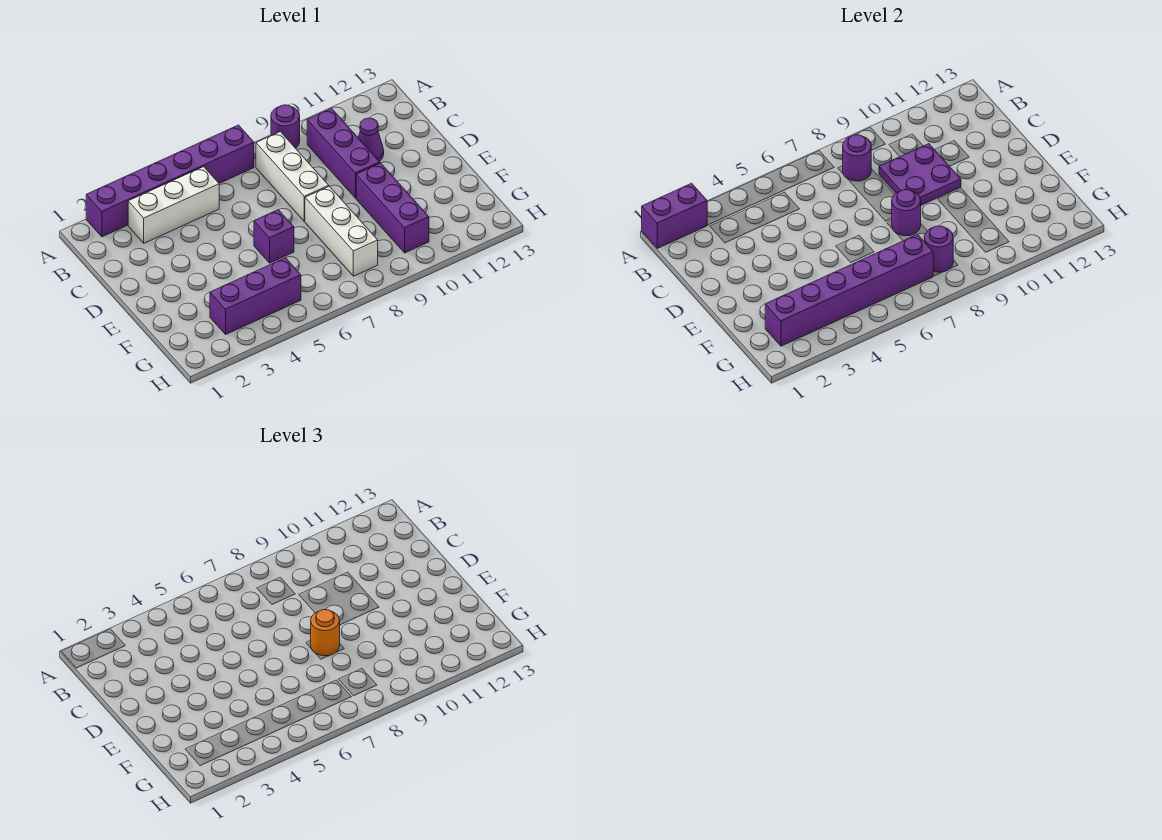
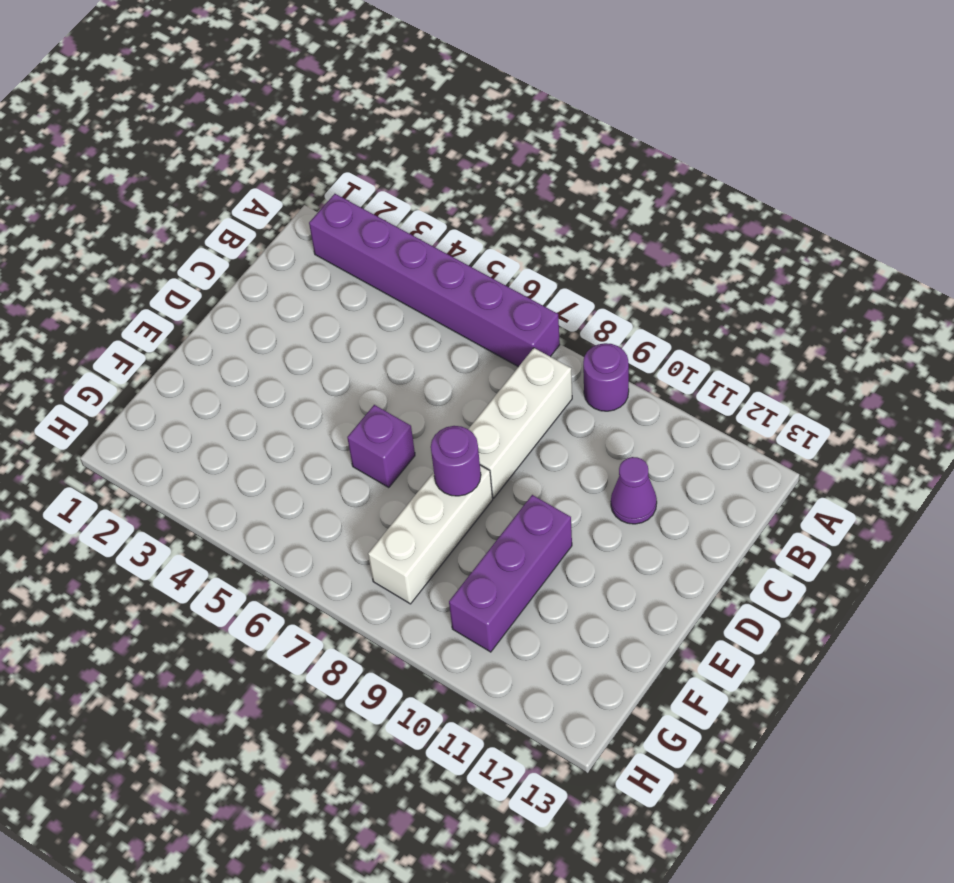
none -> white brick B3:B5 level 1
none -> purple brick B10:D10 level 1
none -> purple brick G3:G5 level 1

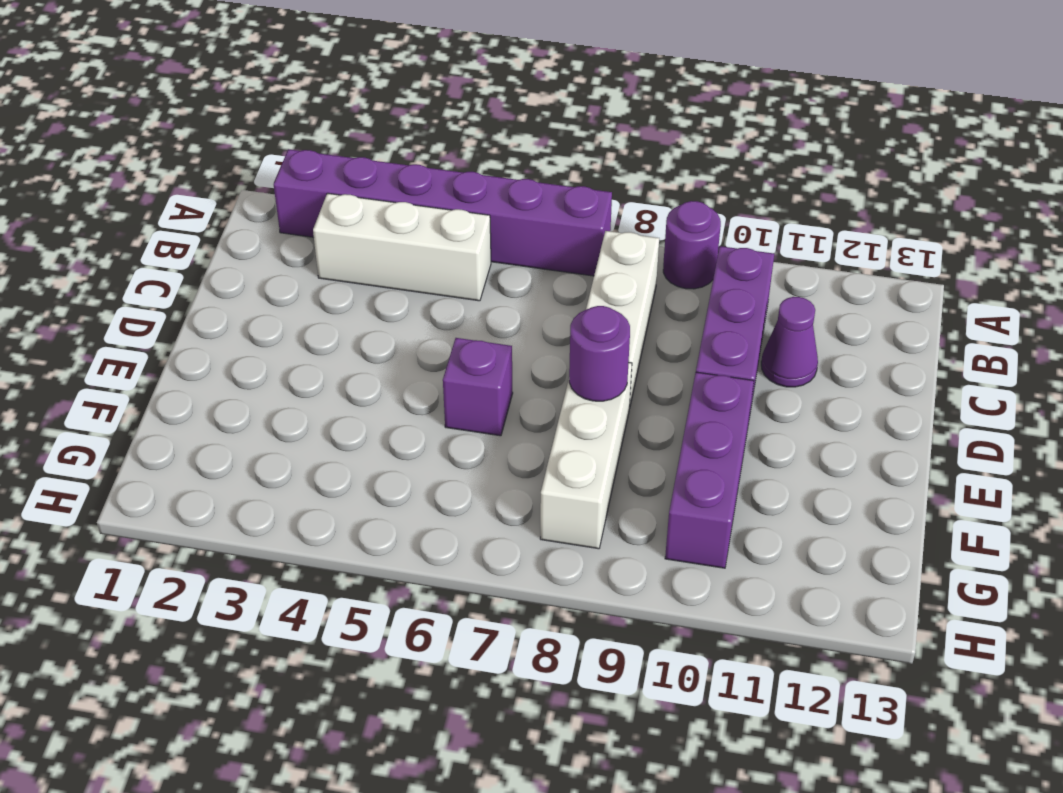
none -> purple brick G3:G5 level 1
none -> purple brick A1:A2 level 2
none -> purple round brick B8 level 2

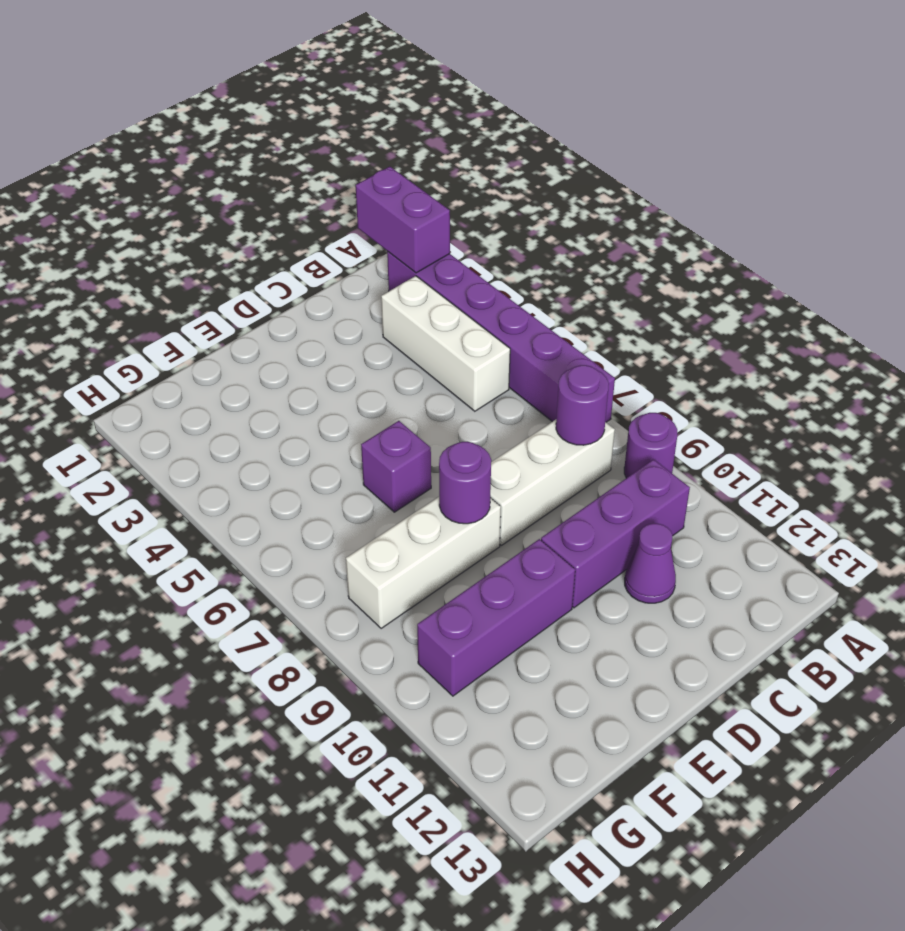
none -> purple brick G3:G5 level 1
none -> purple plate C9:D10 level 2
none -> purple brick G2:G7 level 2

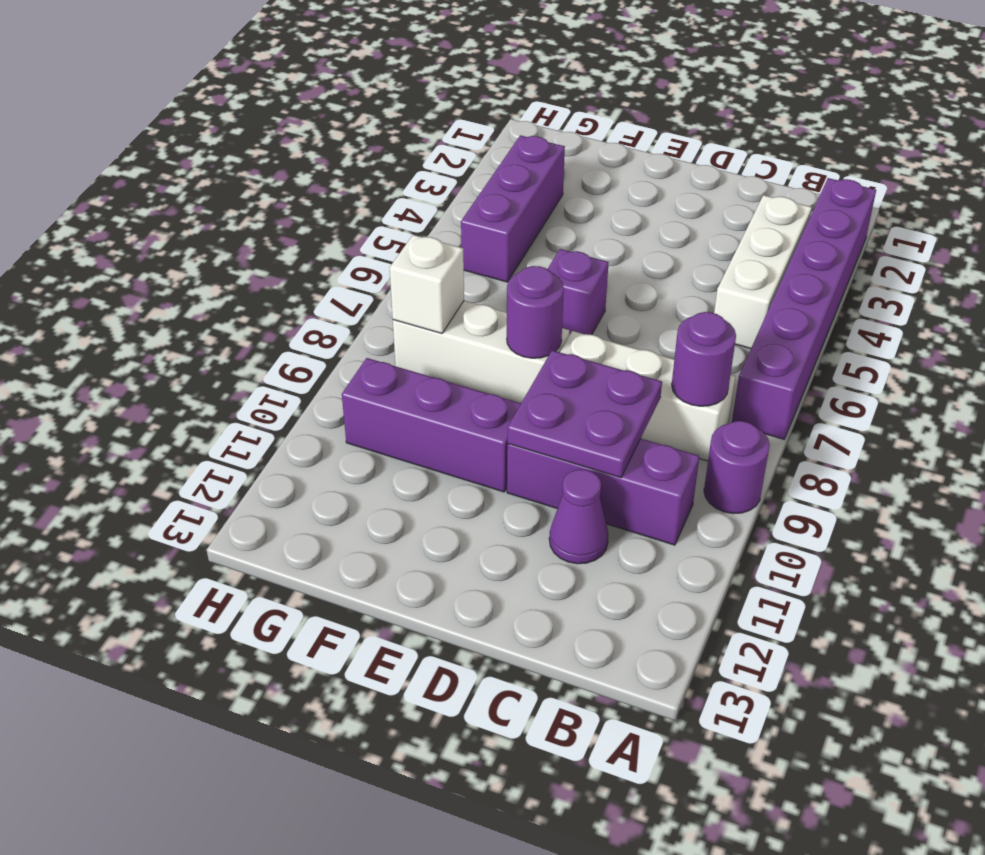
white brick G8 level 2 -> purple round brick G8 level 2
none -> purple brick A1:A2 level 2
none -> purple brick G2:G7 level 2
none -> orange round brick E8 level 3

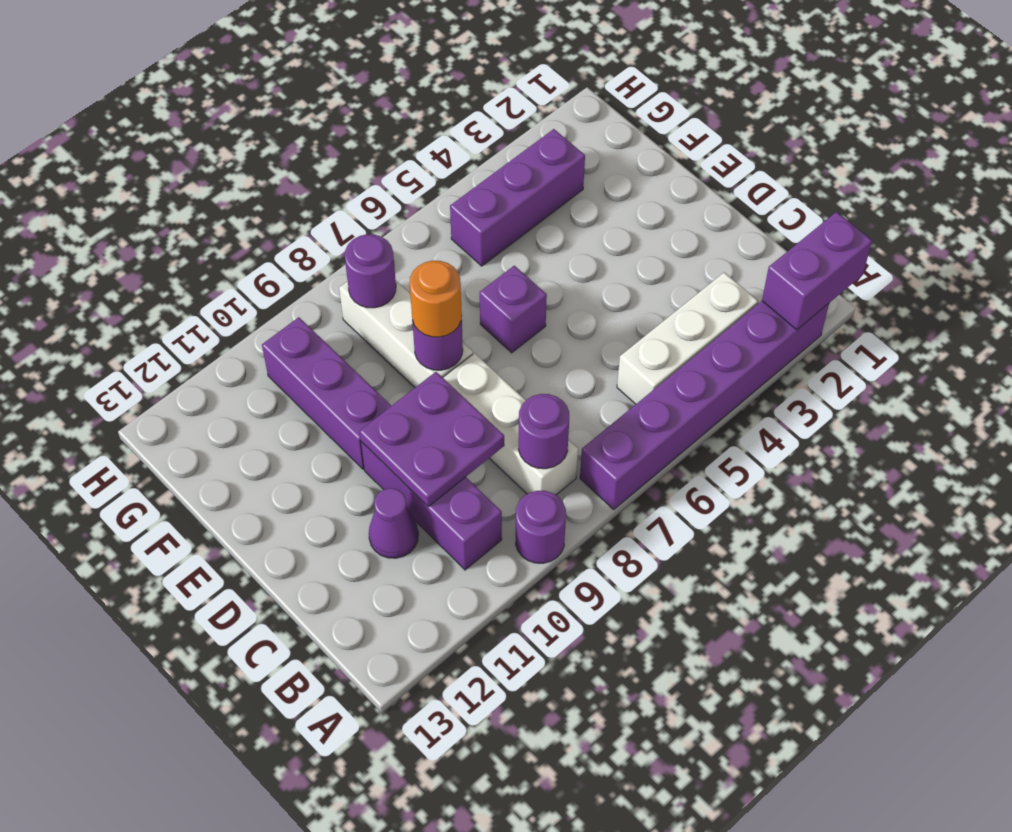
none -> purple brick G2:G7 level 2

